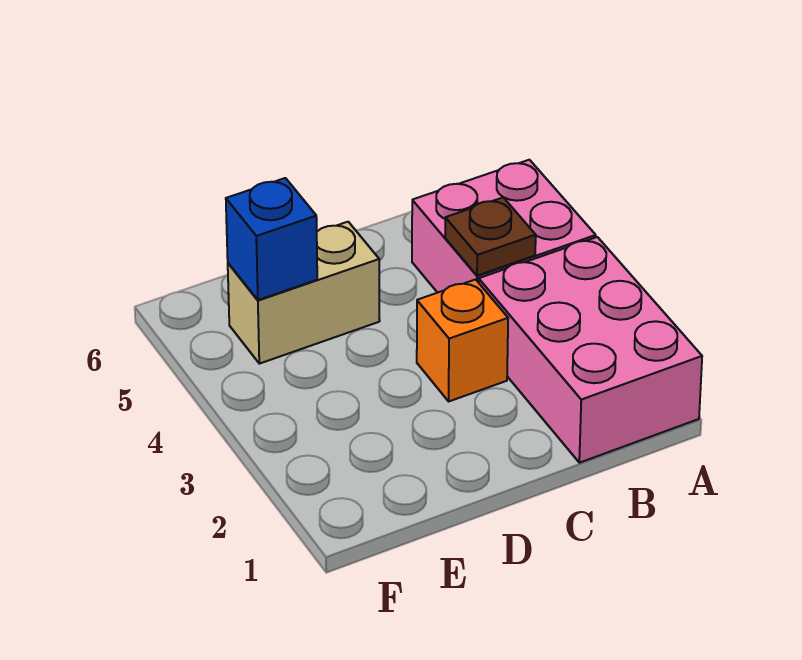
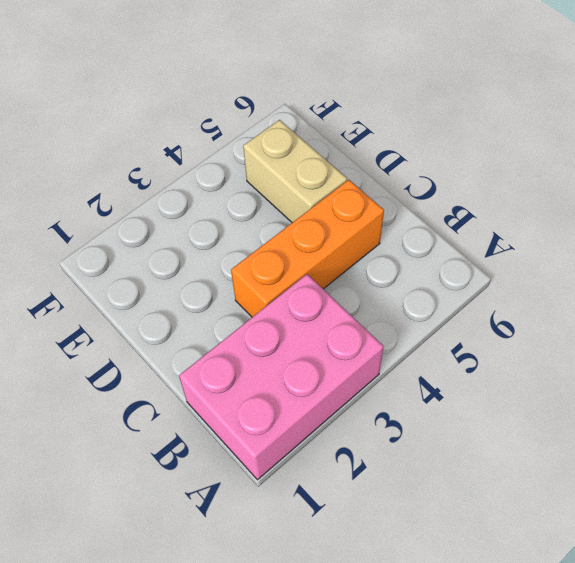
orange brick C3:C5 level 1 -> orange brick C3 level 1
none -> pink brick A4:B5 level 1
none -> brown plate B4 level 2

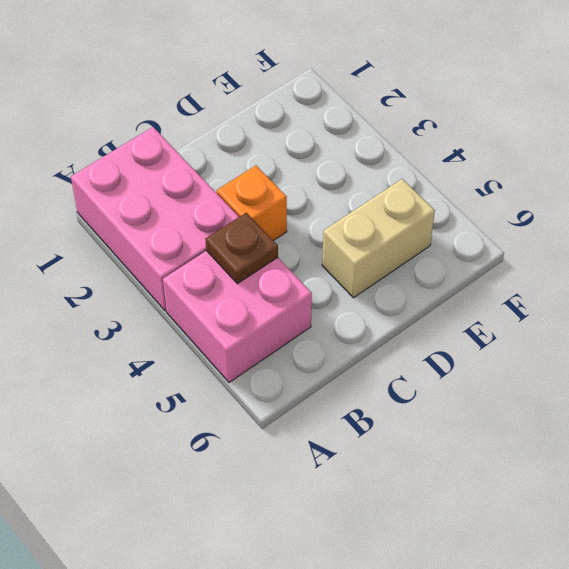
none -> blue brick E5 level 2

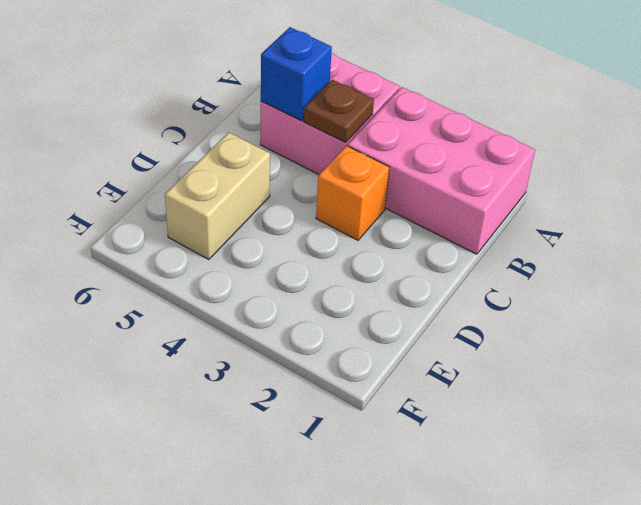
blue brick B5 level 2 -> blue brick E5 level 2

